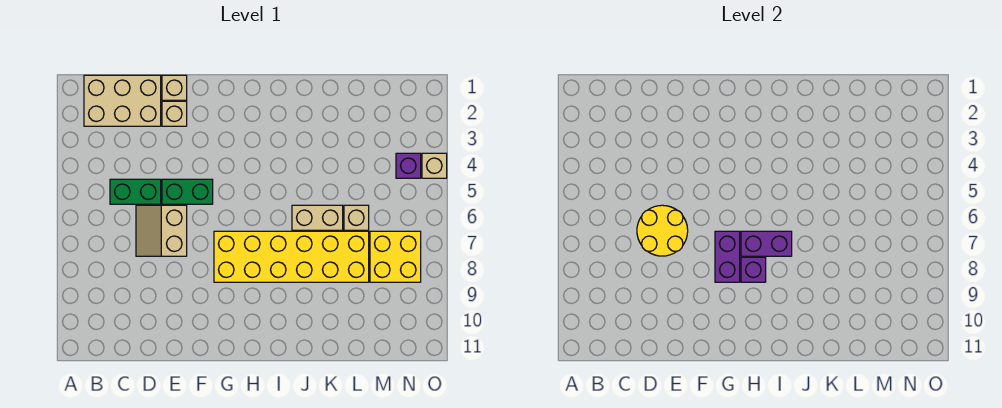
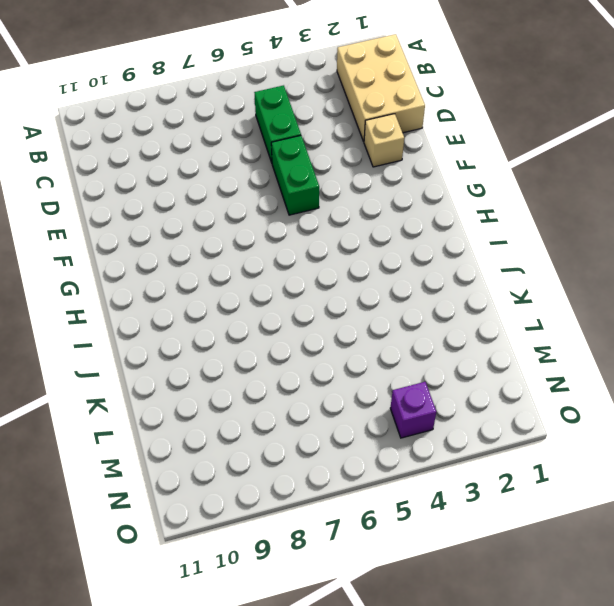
none -> tan slope D6:E7 level 1 top E
none -> tan brick E1 level 1
none -> yellow brick G7:L8 level 1

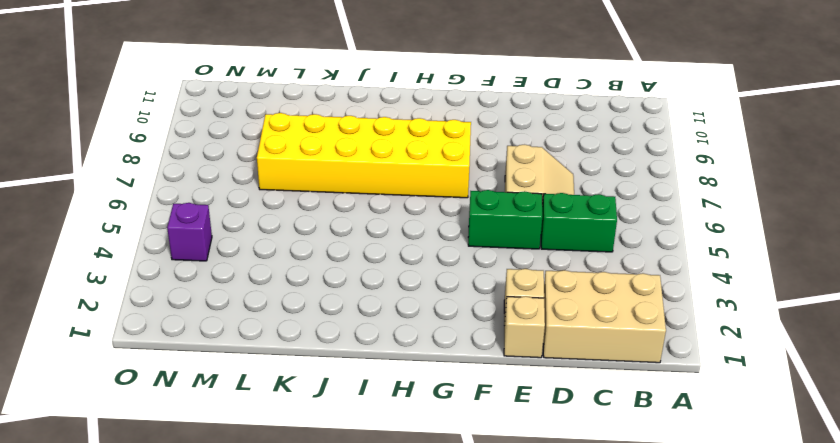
none -> tan brick J6:K6 level 1
none -> tan brick L6 level 1
none -> yellow brick M7:N8 level 1

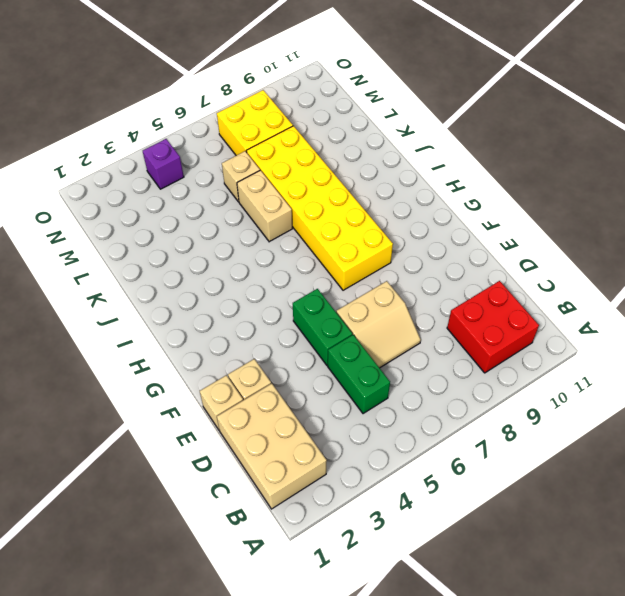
red brick B9:C10 level 1 -> none
none -> tan brick O4 level 1
none -> yellow round brick D6:E7 level 2
none -> purple brick G7:G8 level 2

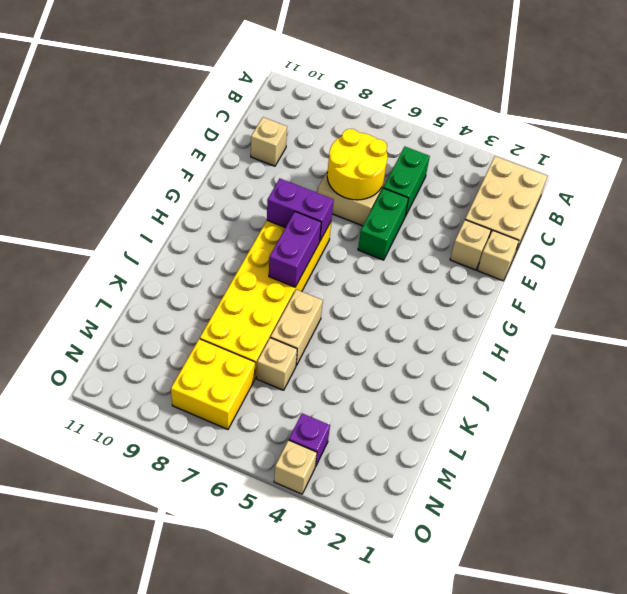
tan brick D10 level 1 -> none
none -> purple brick H8 level 2

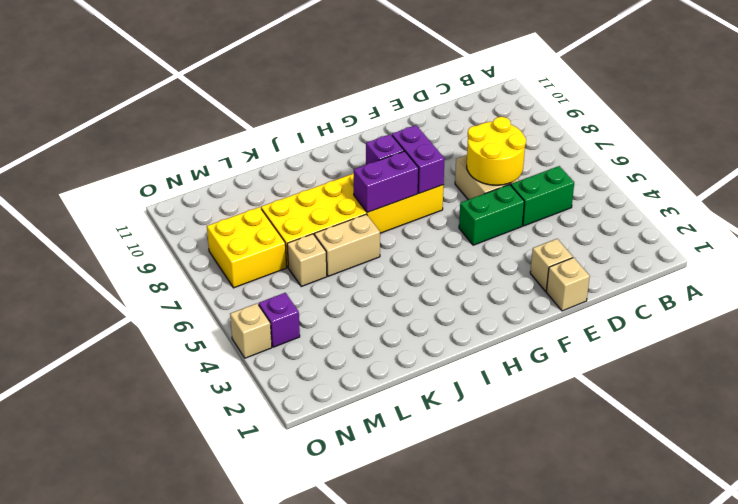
none -> tan brick B1:D2 level 1

